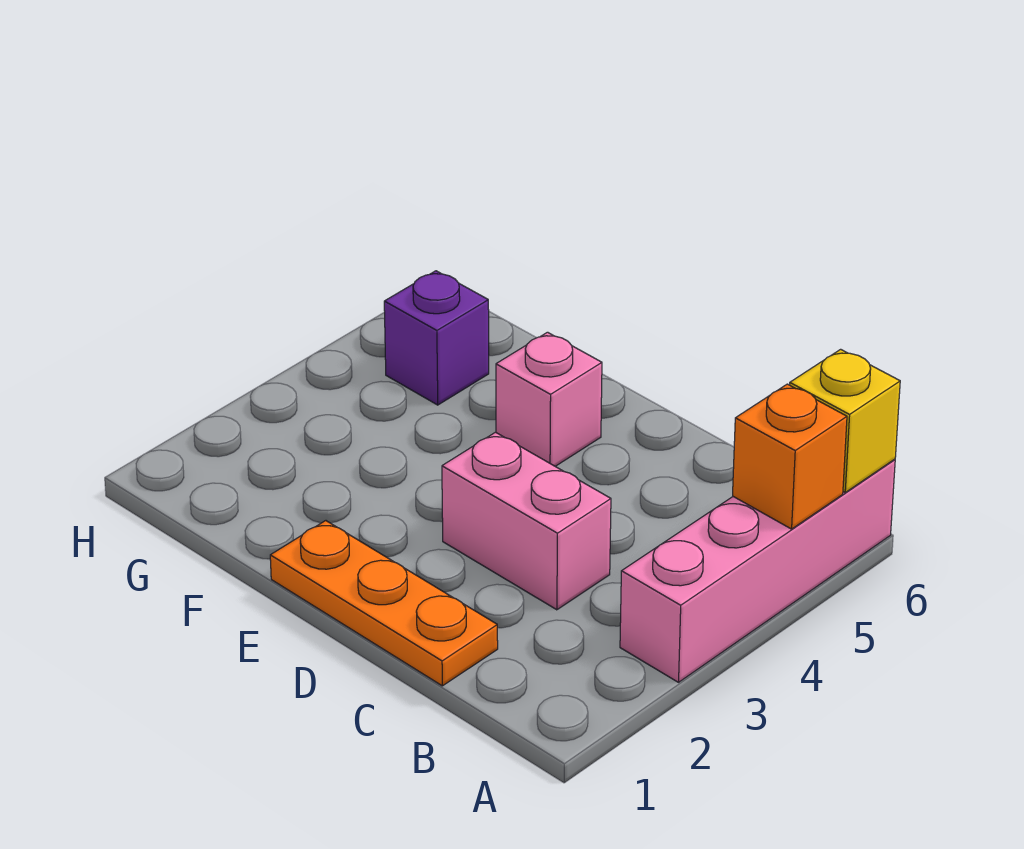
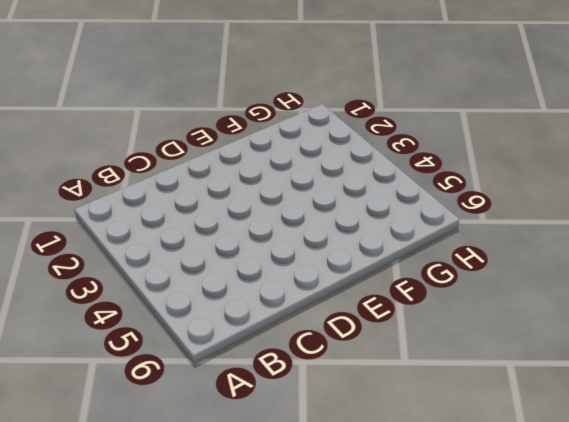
none -> pink brick A3:A6 level 1
none -> orange plate C1:E1 level 1

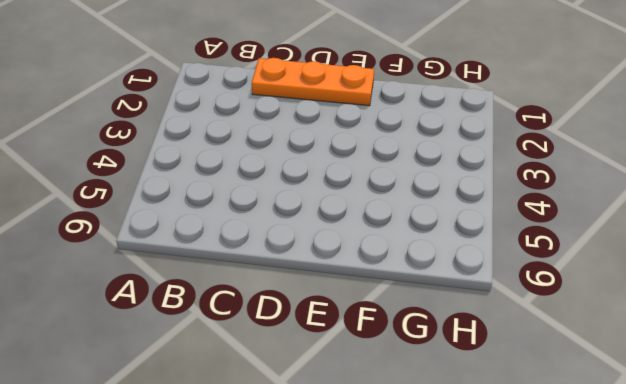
none -> pink brick A3:A6 level 1
none -> pink brick C3:D3 level 1

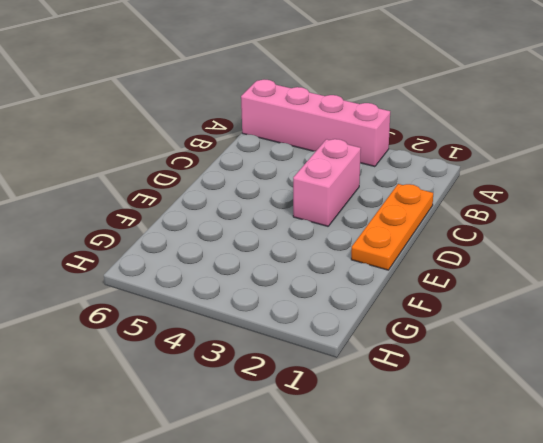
none -> pink brick E5 level 1
none -> purple brick G5 level 1

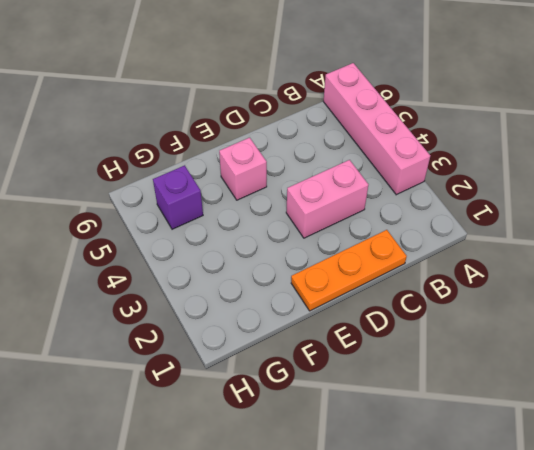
none -> orange brick A5 level 2
none -> yellow brick A6 level 2

